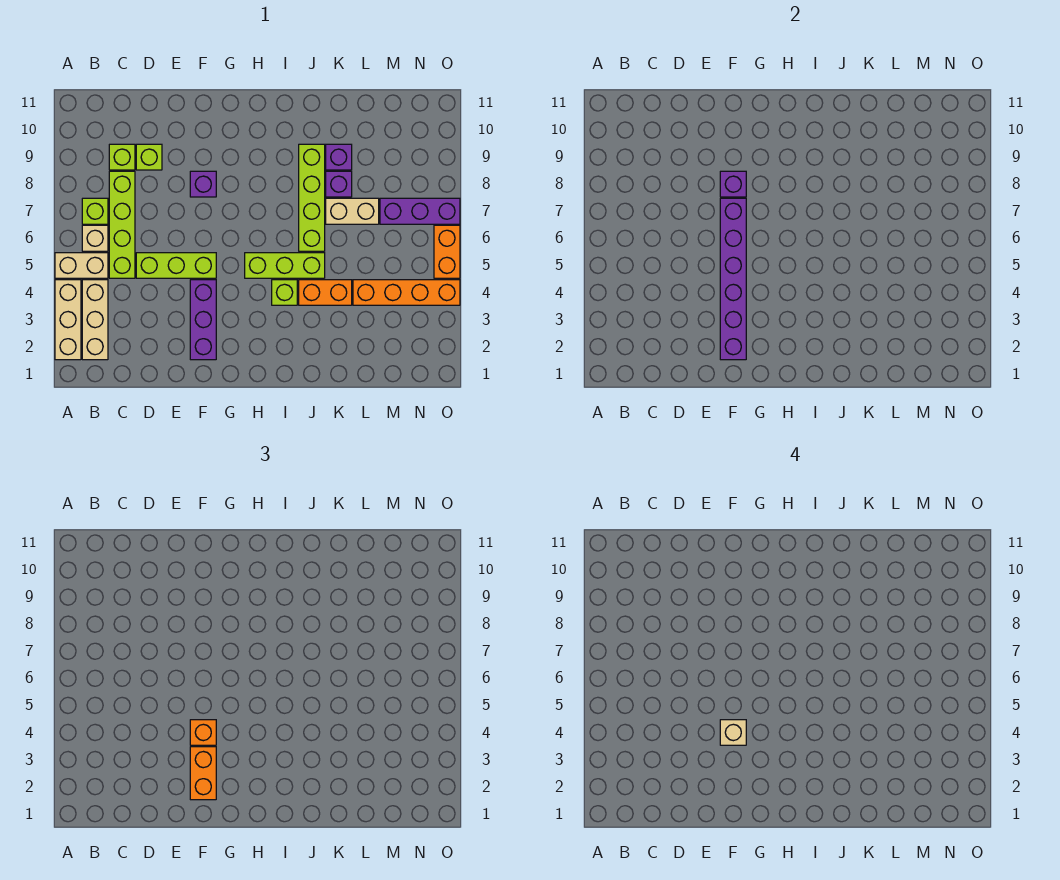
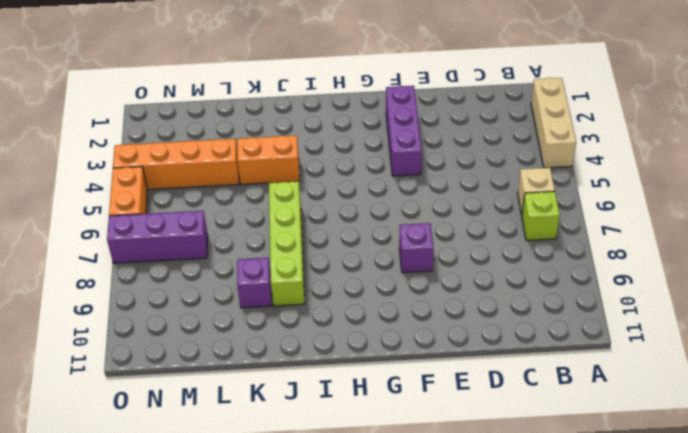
none -> tan brick A5:B5 level 1
none -> tan brick B2:B4 level 1
none -> lime brick C5:C8 level 1

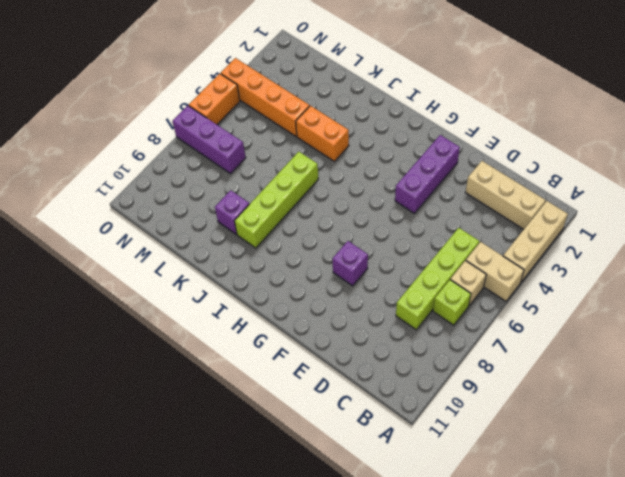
tan brick B2:D2 level 1 -> tan brick B2:B4 level 1
none -> lime brick C9 level 1
none -> lime brick D5:F5 level 1
none -> lime brick D9 level 1

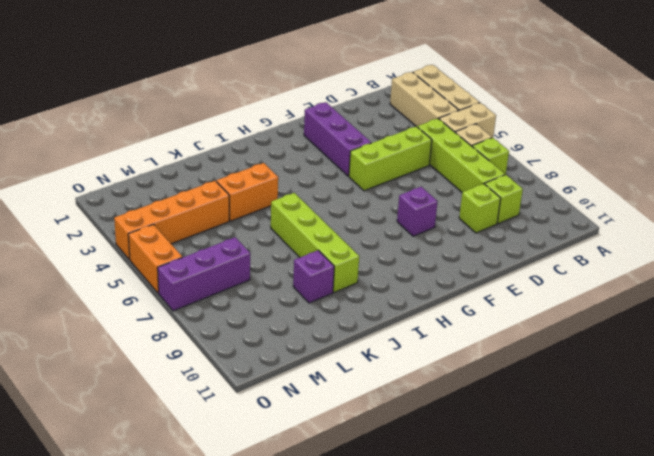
none -> lime brick H5:J5 level 1
none -> lime brick I4 level 1
none -> tan brick K7:L7 level 1

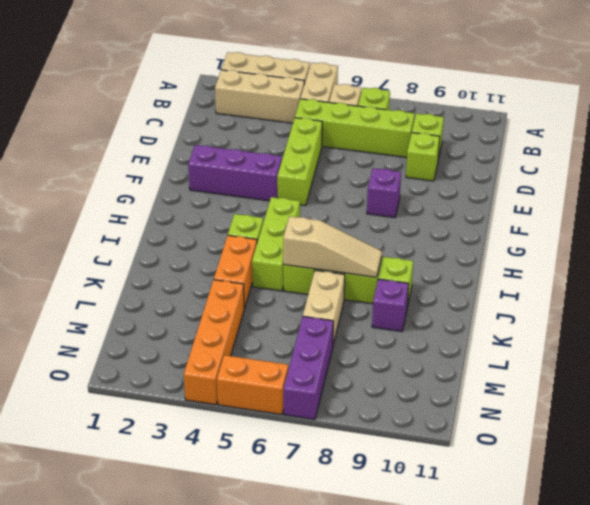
tan slope J6:J8 level 2 top 6 -> none
none -> purple brick K8 level 1
none -> purple brick F2:F7 level 2
none -> purple brick F8 level 2

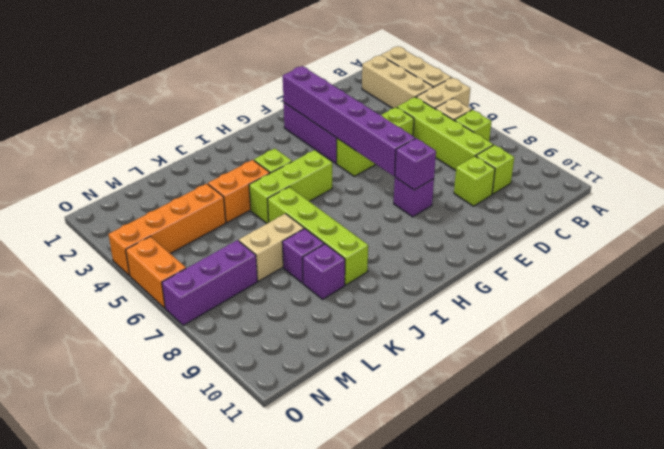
none -> orange brick F2:F3 level 3
none -> orange brick F4 level 3
none -> tan brick F4 level 4

